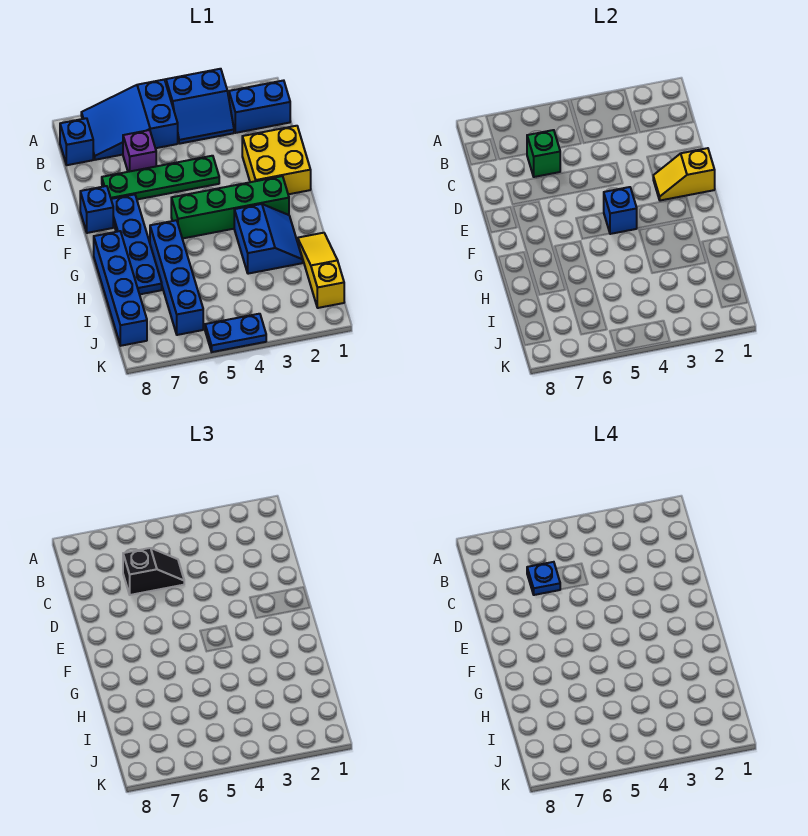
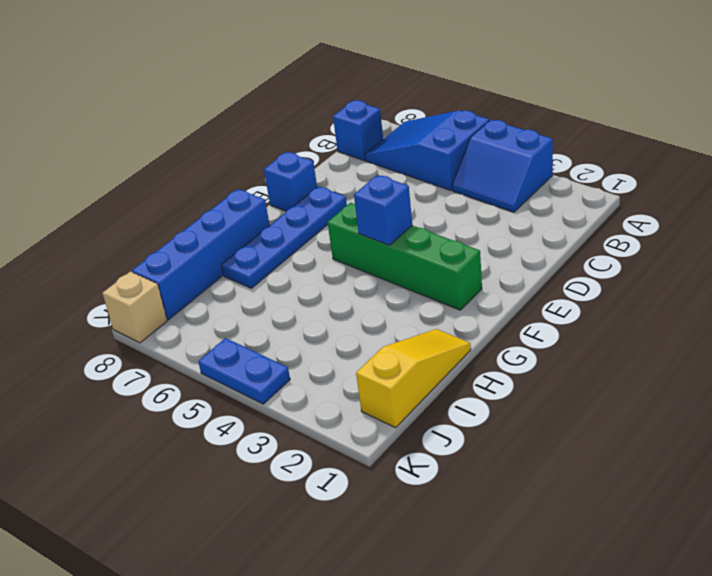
tan brick K8 level 1 -> none
none -> blue brick B1:B2 level 1
none -> purple brick C6 level 1
none -> yellow brick D1:E2 level 1

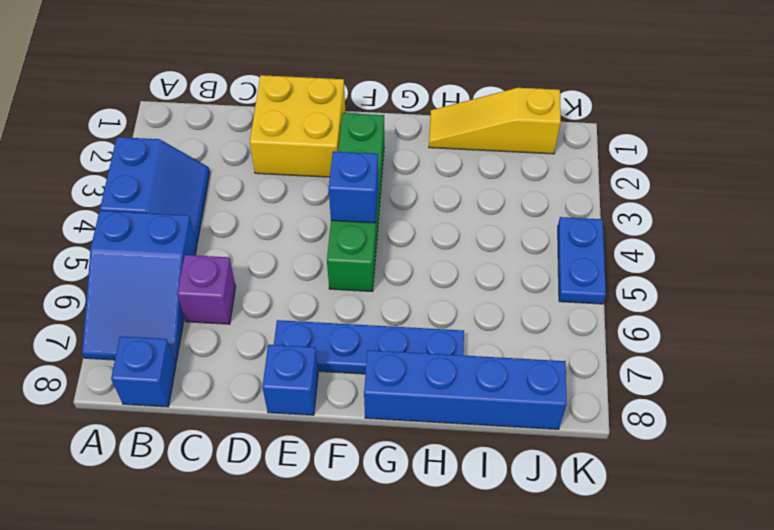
none -> blue brick B1:B2 level 1
none -> green plate D4:D7 level 1
none -> blue slope G2:H3 level 1 top 3

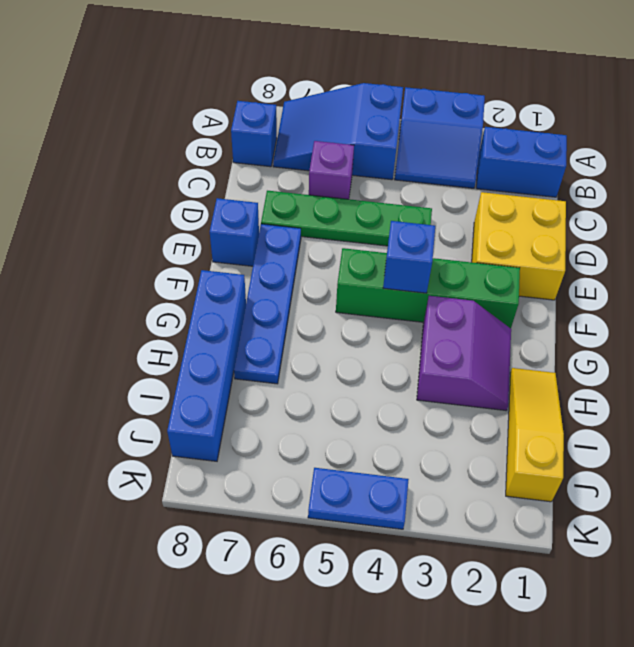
purple slope G2:H3 level 1 top 3 -> blue slope G2:H3 level 1 top 3
none -> blue brick G6:J6 level 1
none -> green brick C6 level 2
none -> yellow slope E1:E2 level 2 top 1

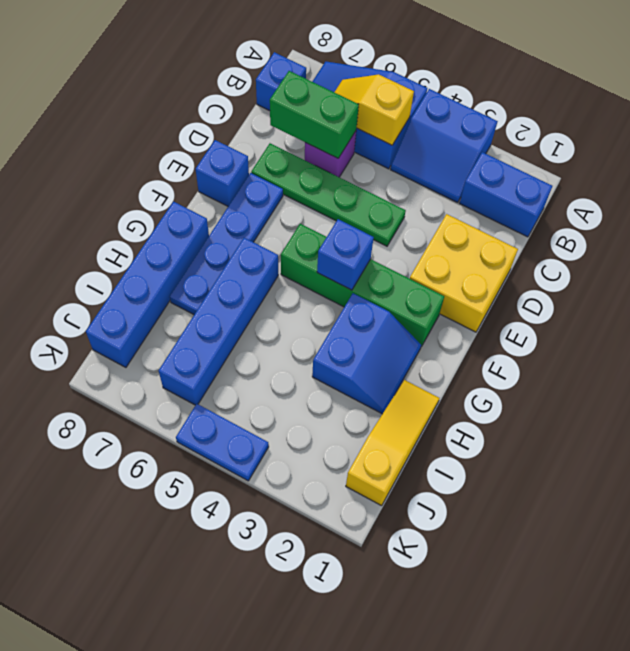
yellow slope B5:B6 level 2 top 5 -> yellow slope E1:E2 level 2 top 1
green brick C6:C7 level 2 -> green brick C6 level 2
none -> black slope C5:C6 level 3 top 6
none -> blue plate C6 level 4

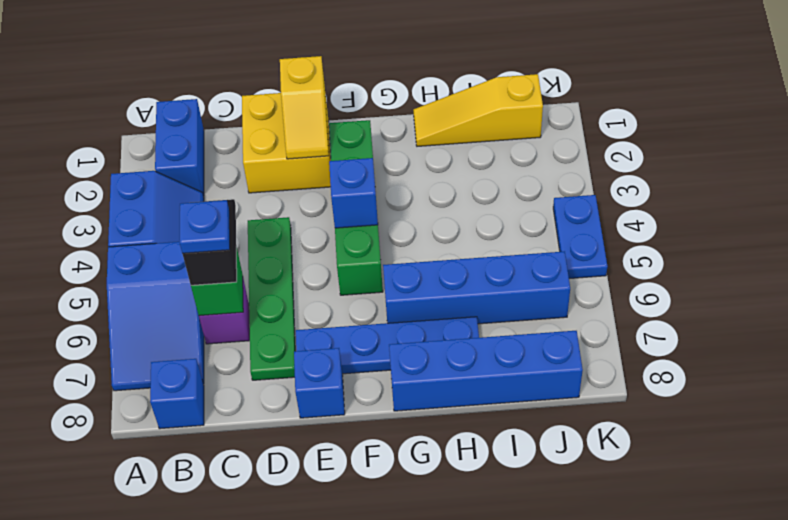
none -> blue slope G2:H3 level 1 top 3

